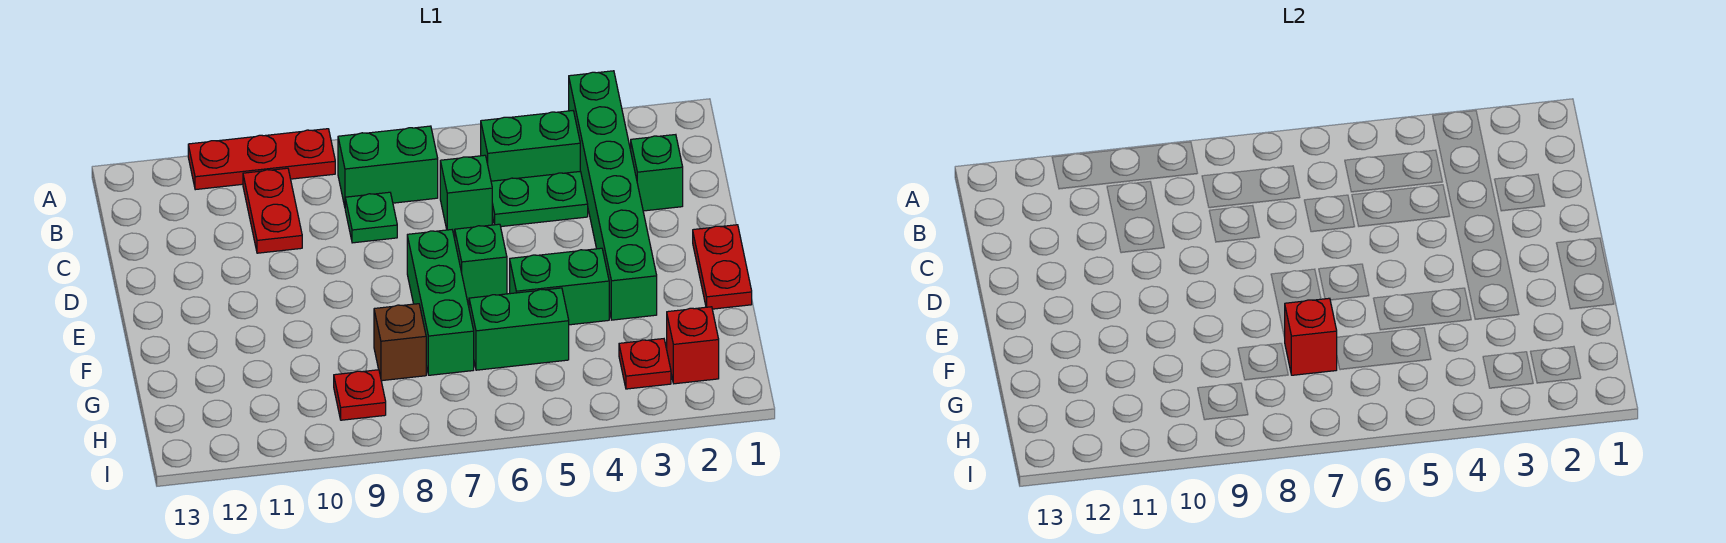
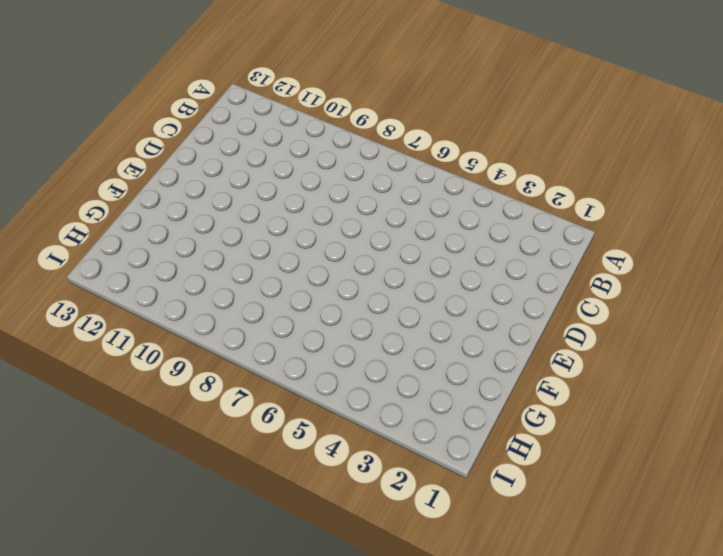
none -> green brick A3:F3 level 1
none -> red plate A9:A11 level 1
none -> green brick B4:B5 level 1

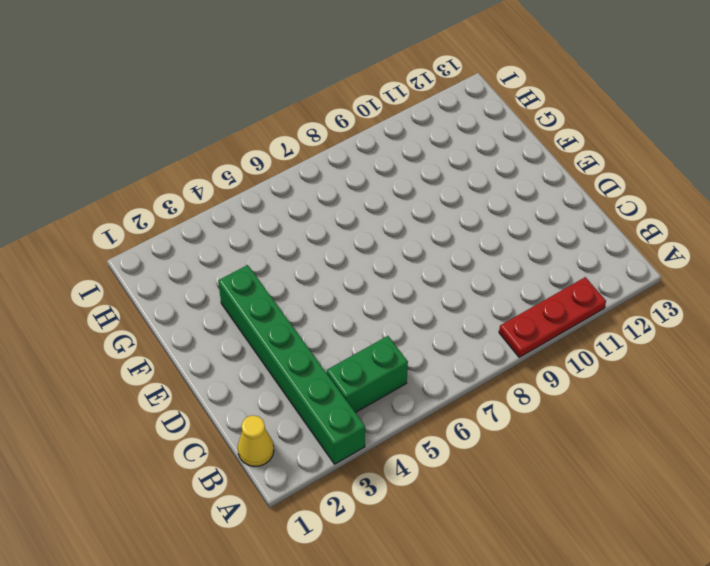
yellow cone B1 level 1 -> none
none -> green brick B7:B8 level 1
none -> red plate B10:C10 level 1
none -> green brick C2 level 1

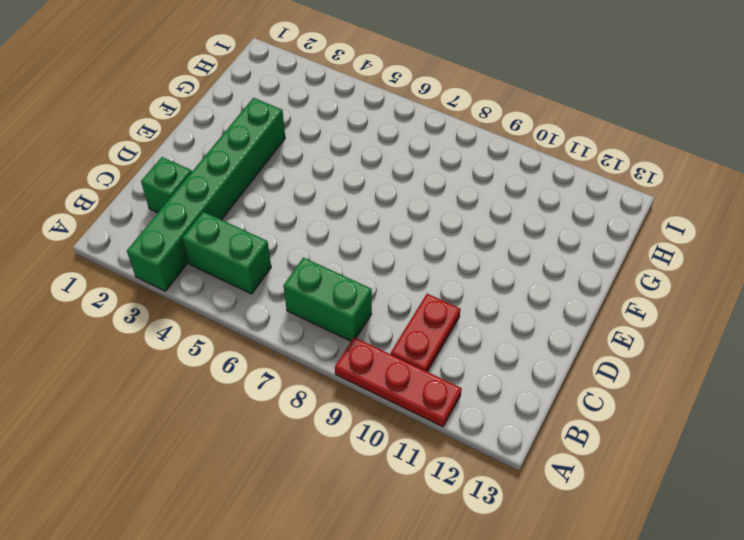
none -> green plate C4:C5 level 1
none -> green brick C6 level 1
none -> green plate C8 level 1

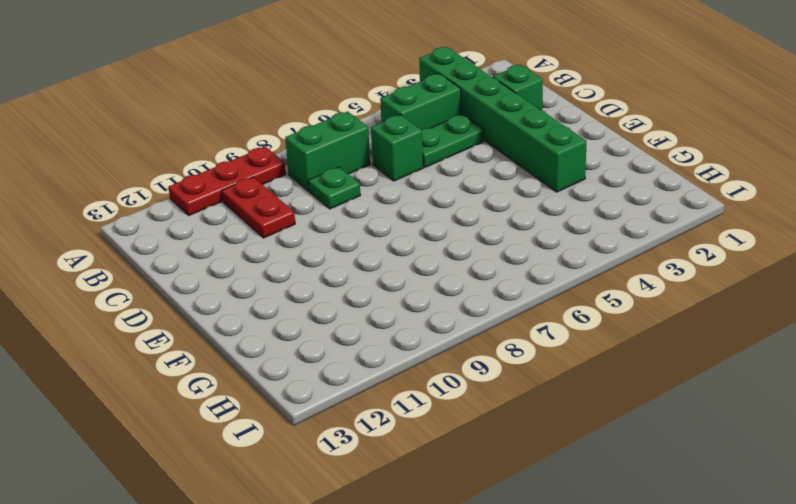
none -> red plate E1:F1 level 1
none -> green brick E6 level 1
none -> green brick E7:G7 level 1

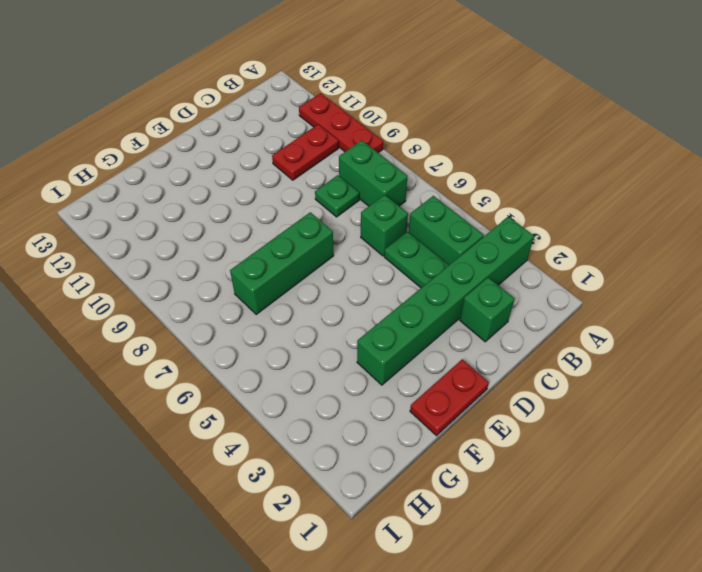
none -> green brick E6 level 1
none -> green brick F4:F5 level 1
none -> green brick G5:G6 level 1

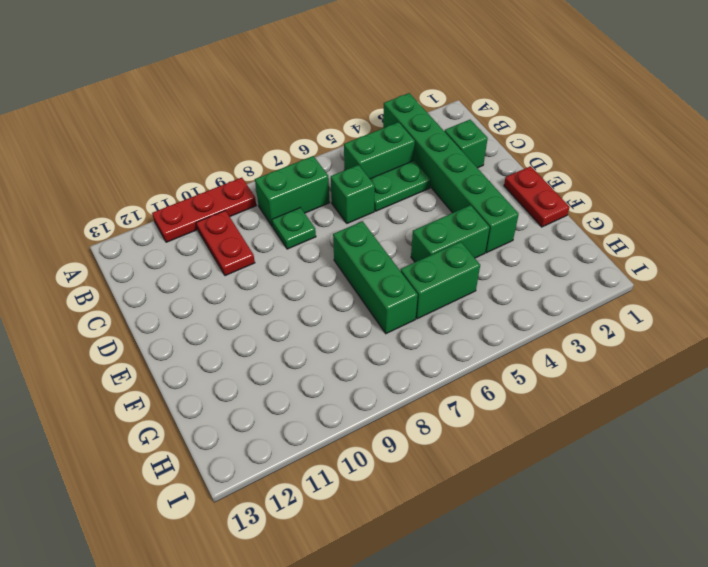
none -> green brick E6 level 1
none -> brown brick G8 level 1
none -> red brick H2 level 1

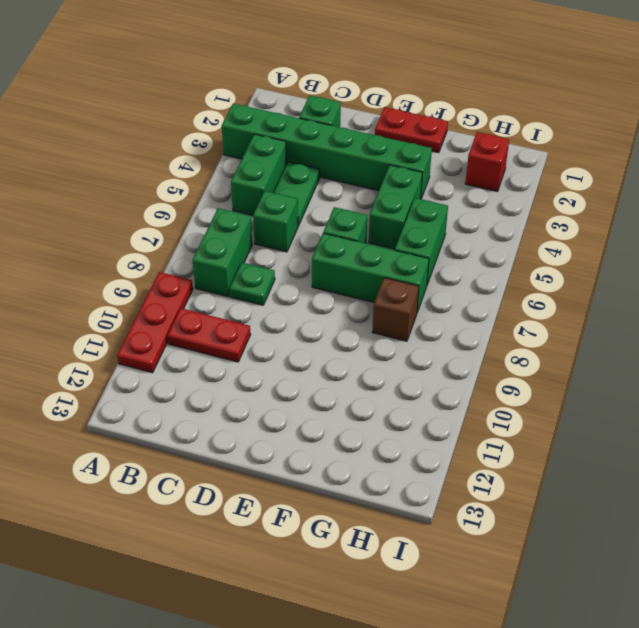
none -> red plate H3 level 1
none -> red plate H9 level 1
none -> red brick G7 level 2

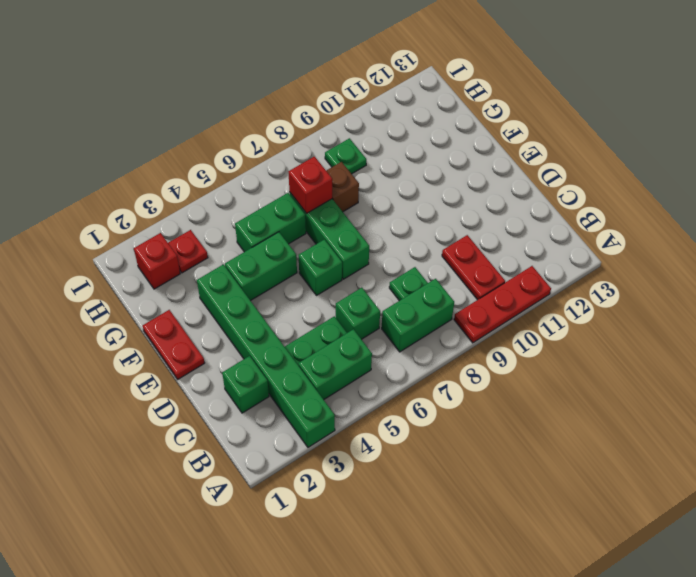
green plate H9 level 1 -> red plate H9 level 1

